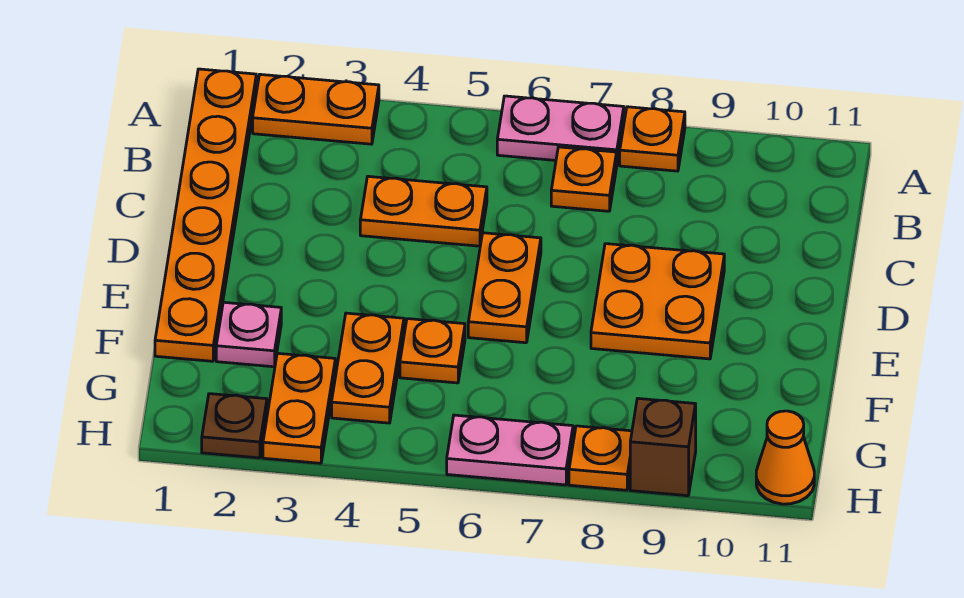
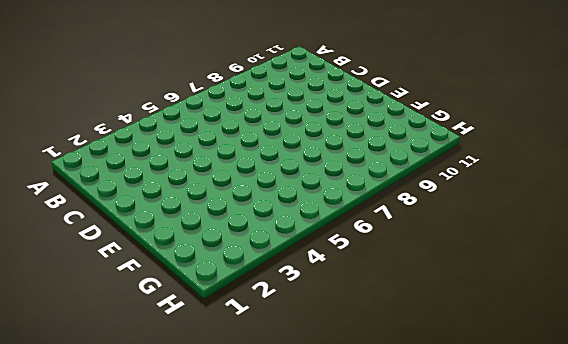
none -> orange plate A1:F1 level 1
none -> orange plate A2:A3 level 1
none -> pink plate A6:A7 level 1

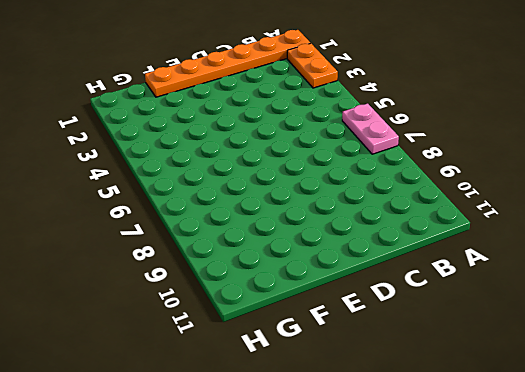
none -> orange plate A8 level 1
none -> orange plate B7 level 1
none -> orange plate C4:C5 level 1

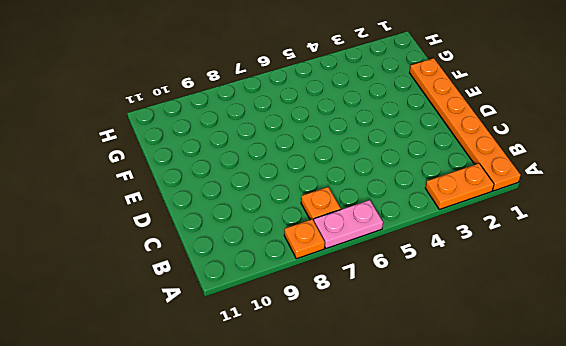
none -> orange plate C4:C5 level 1
none -> orange plate D6:E6 level 1
none -> orange plate D8:E9 level 1

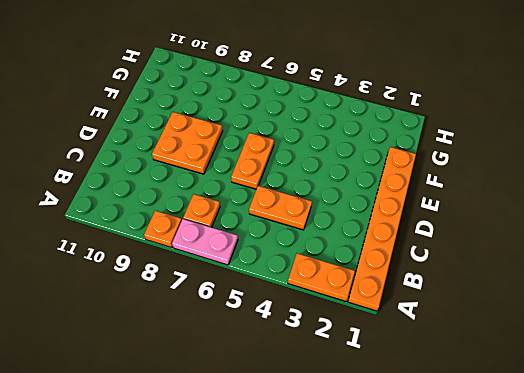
none -> pink plate F2 level 1
none -> orange plate F4:G4 level 1
none -> orange plate F5 level 1

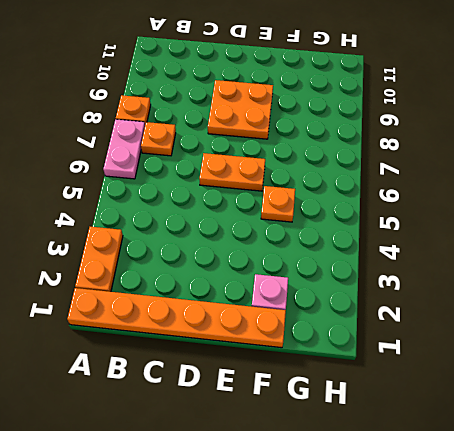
none -> orange plate C4:C5 level 1
none -> orange plate F4:G4 level 1
none -> orange plate G3:H3 level 1

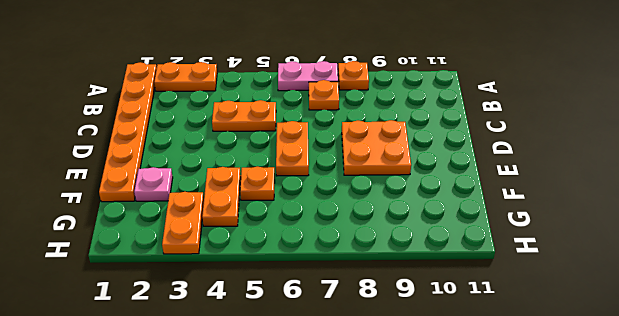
none -> brown plate H2 level 1
none -> pink plate H6:H7 level 1
none -> orange plate H8 level 1

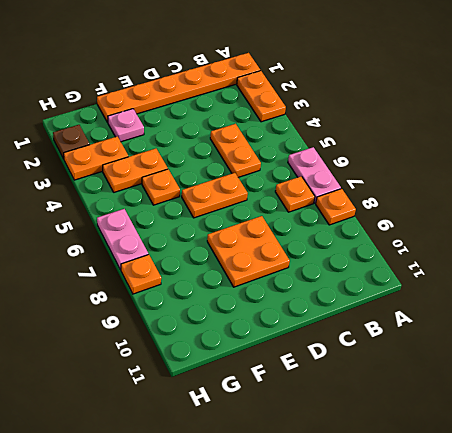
none -> brown brick H9 level 1
none -> orange cone H11 level 1

